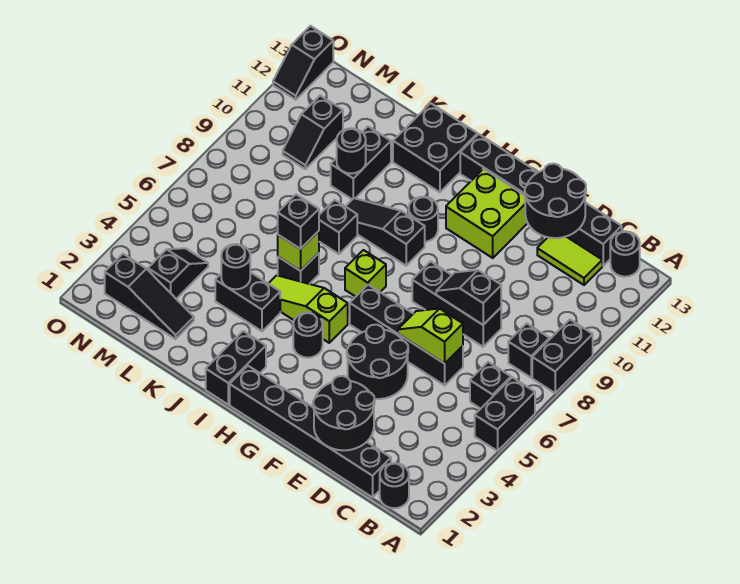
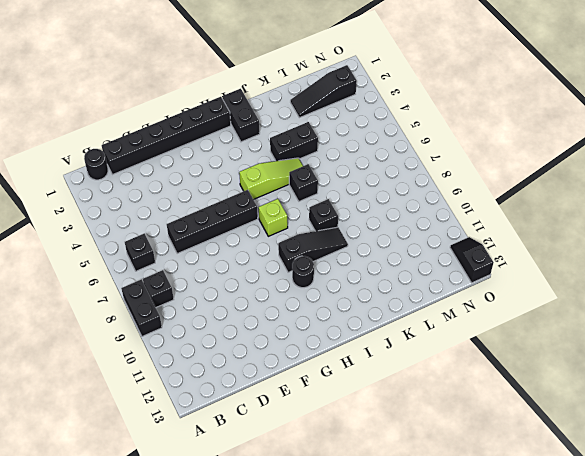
none -> black brick A5:A6 level 1
none -> black round brick B13 level 1
none -> lime tile C12:D12 level 1
none -> black brick C13:H13 level 1

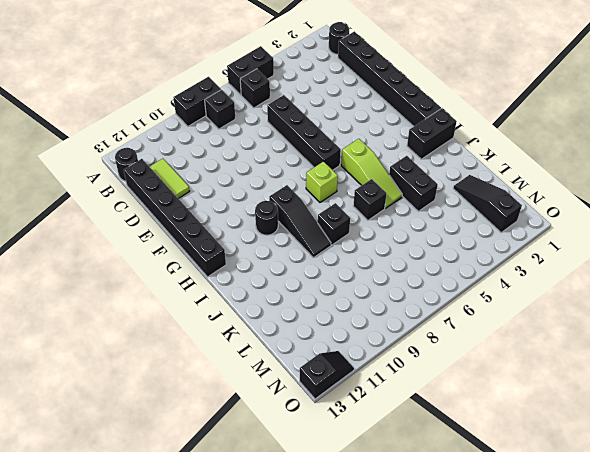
none -> black brick D8:F8 level 1
none -> black round brick E4:F5 level 1
none -> lime brick F11:G12 level 1
none -> black round brick H4 level 1

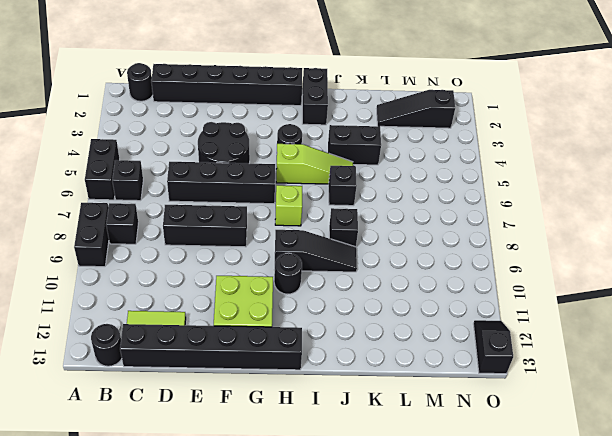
none -> black brick I12:J13 level 1
none -> black brick K10:K11 level 1
none -> black slope M3:M4 level 1 top 3
none -> black slope M10:M11 level 1 top 11

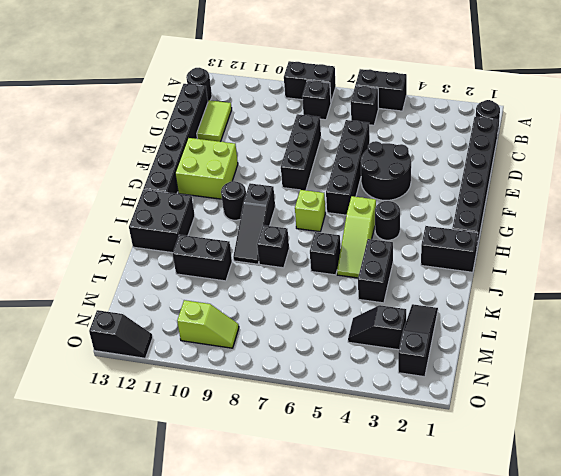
lime slope N9:N10 level 1 top 10 -> lime slope D6:E6 level 2 top D
none -> black slope M10:M11 level 1 top 11
none -> black round brick D1:E2 level 2
none -> black slope D8:E8 level 2 top D
none -> black round brick D12:E13 level 2

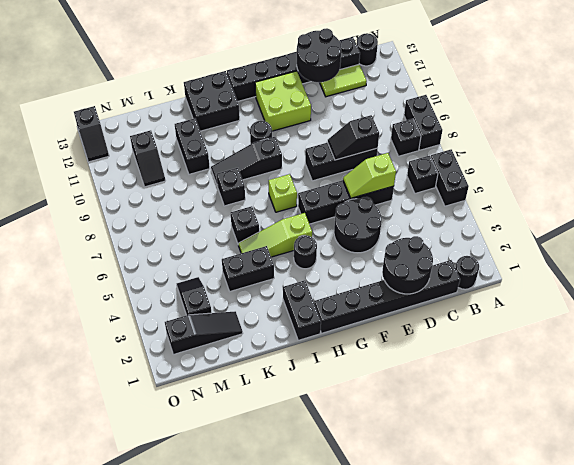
none -> lime brick J6 level 2
none -> black round brick K4 level 2
none -> black round brick K10 level 2
none -> black brick J6 level 3

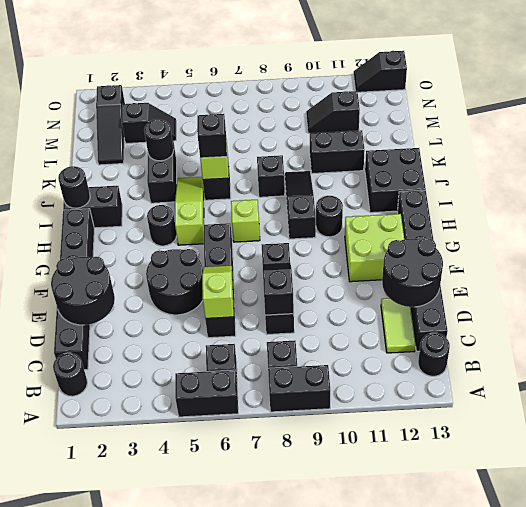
black round brick I1 level 2 -> black round brick K10 level 2

